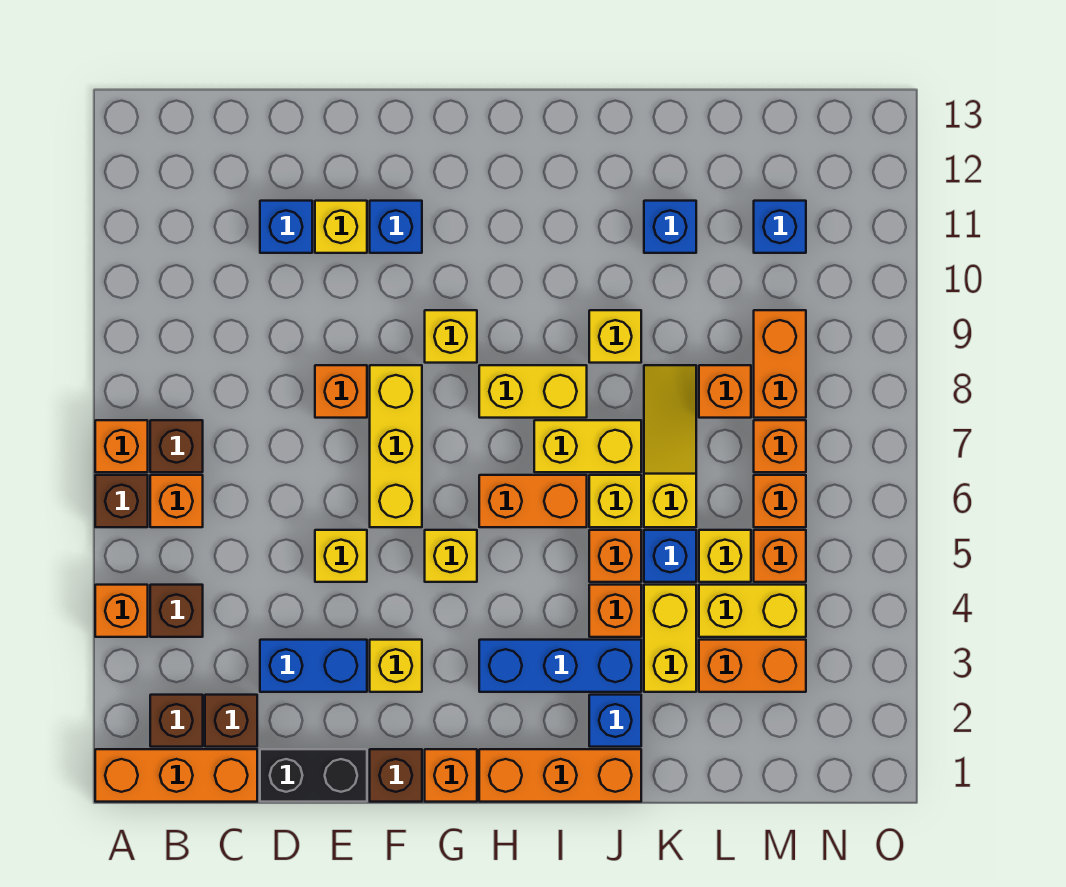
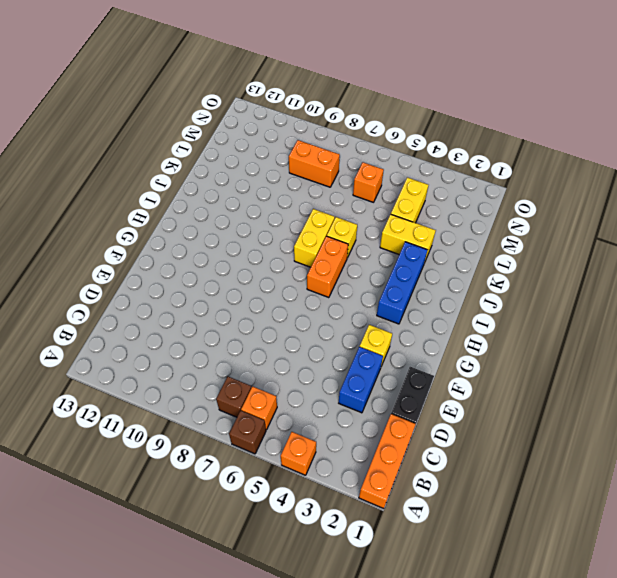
none -> orange brick A7 level 1
none -> brown brick B2 level 1
none -> brown brick B4 level 1
none -> brown brick C2 level 1

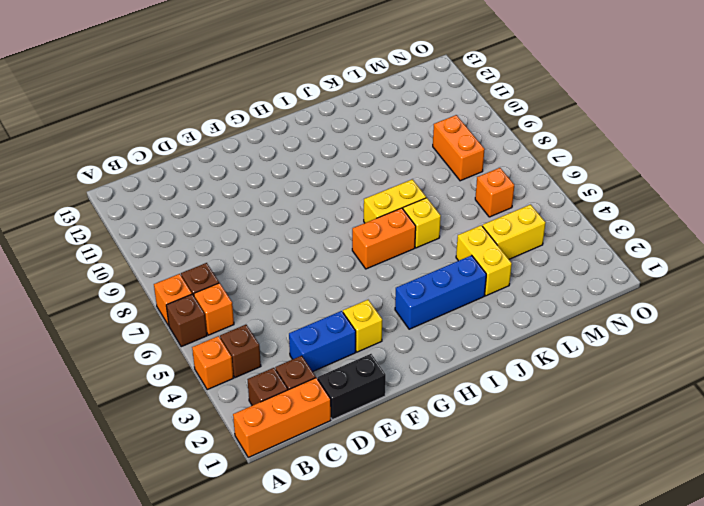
none -> blue brick D11 level 1
none -> yellow brick E5 level 1
none -> orange brick E8 level 1
none -> yellow brick E11 level 1

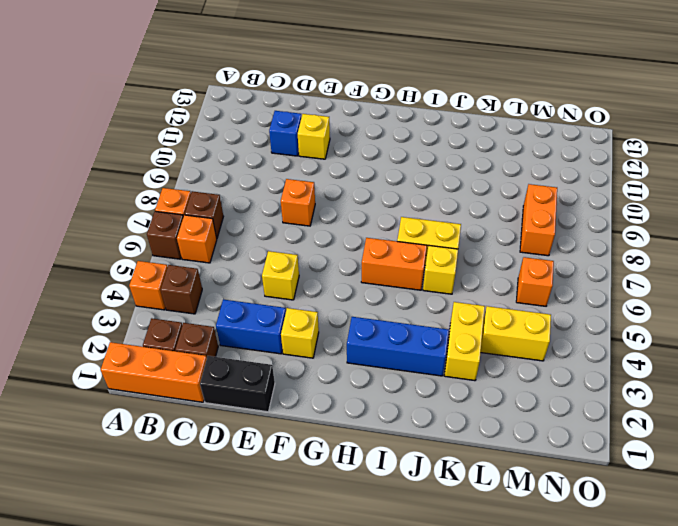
none -> brown brick F1 level 1
none -> yellow brick F6:F8 level 1
none -> blue brick F11 level 1
none -> orange brick G1 level 1

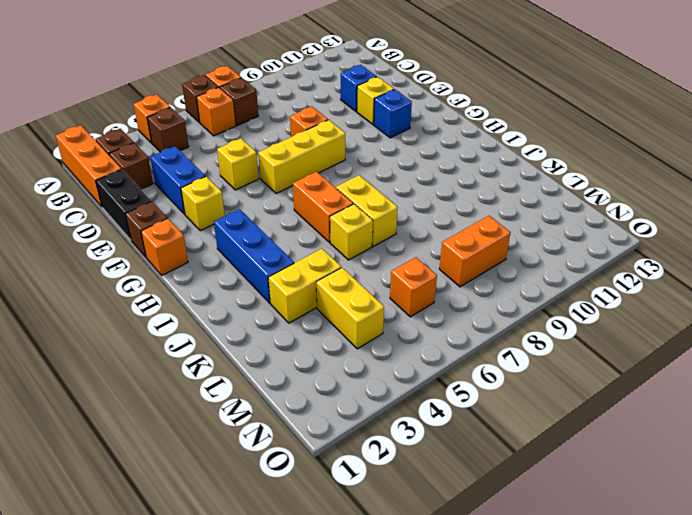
none -> yellow brick G5 level 1
none -> yellow brick G9 level 1
none -> orange brick H1:J1 level 1
none -> yellow brick H8:I8 level 1

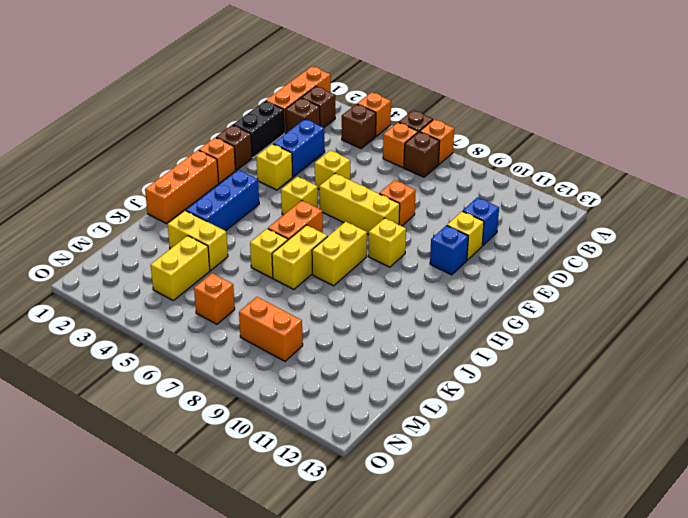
none -> blue brick J2 level 1
none -> orange brick J4 level 1
none -> orange brick J5 level 1
none -> yellow brick J9 level 1

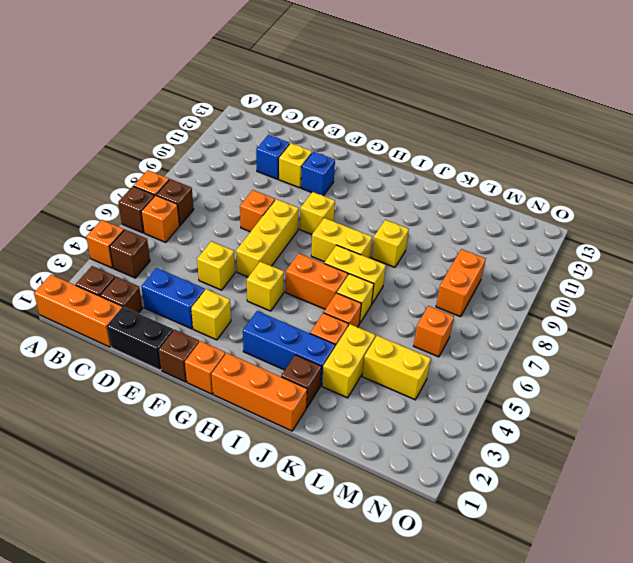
brown brick J2 level 1 -> blue brick J2 level 1
none -> blue brick K5 level 1
none -> yellow slope K6:K8 level 1 top 6
none -> blue brick K11 level 1
none -> orange brick L3:M3 level 1

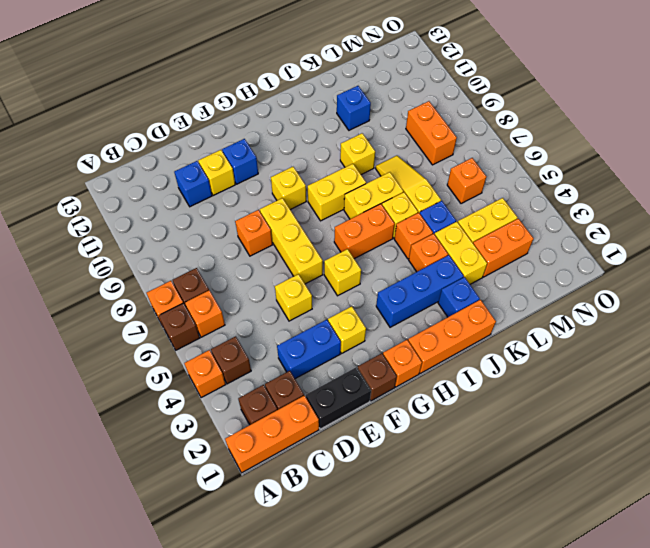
none -> yellow brick L5 level 1
none -> orange brick L8 level 1
none -> orange brick M5 level 1
none -> orange brick M7 level 1

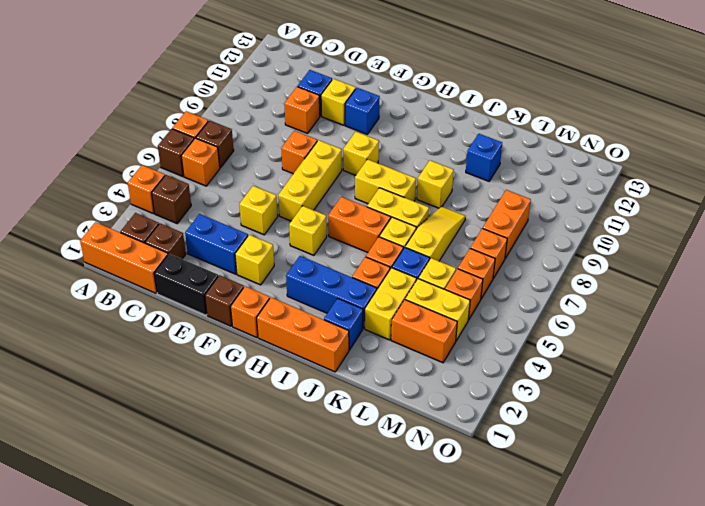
orange brick D10 level 1 -> orange brick L8 level 1
none -> blue brick M11 level 1

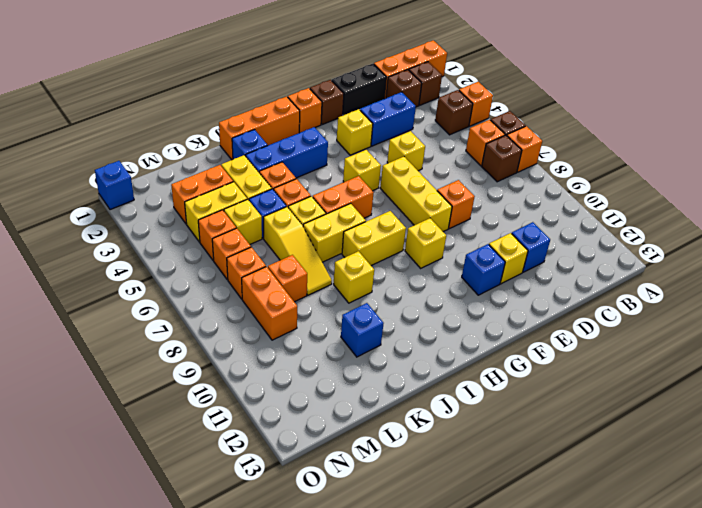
blue brick O1 level 1 -> blue brick M11 level 1

